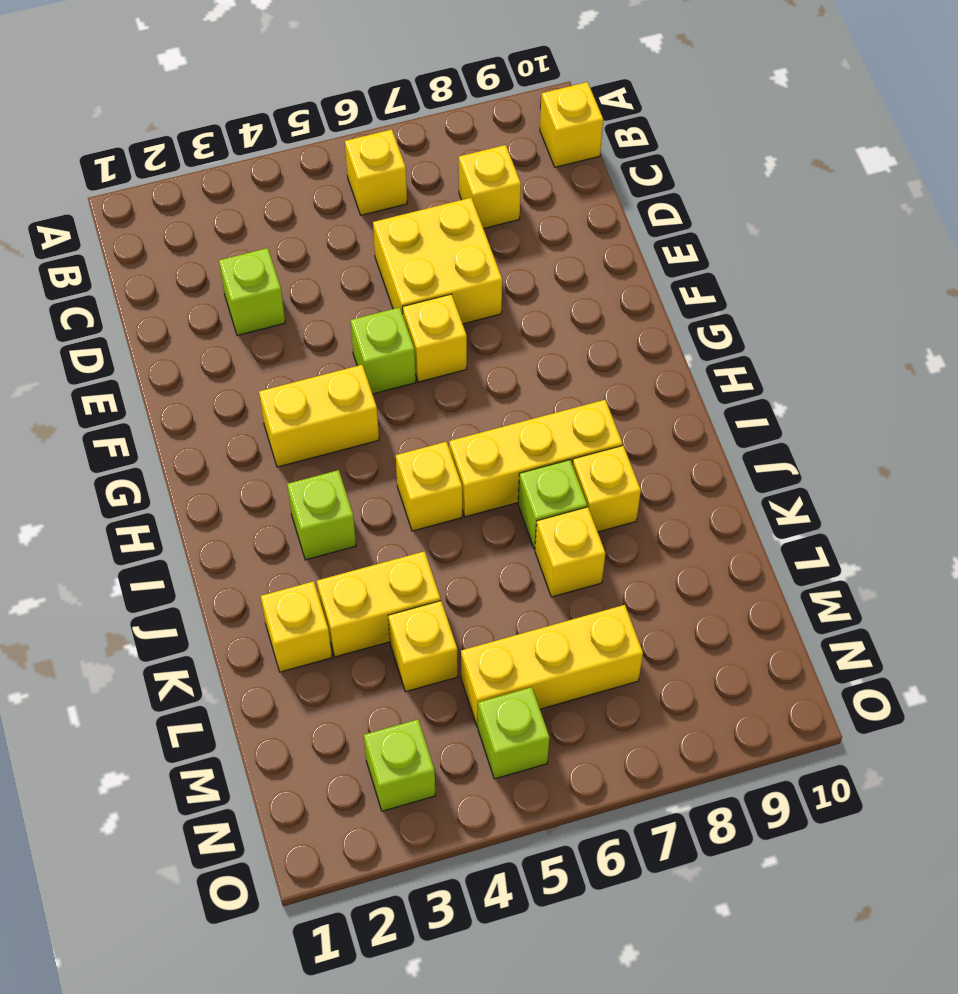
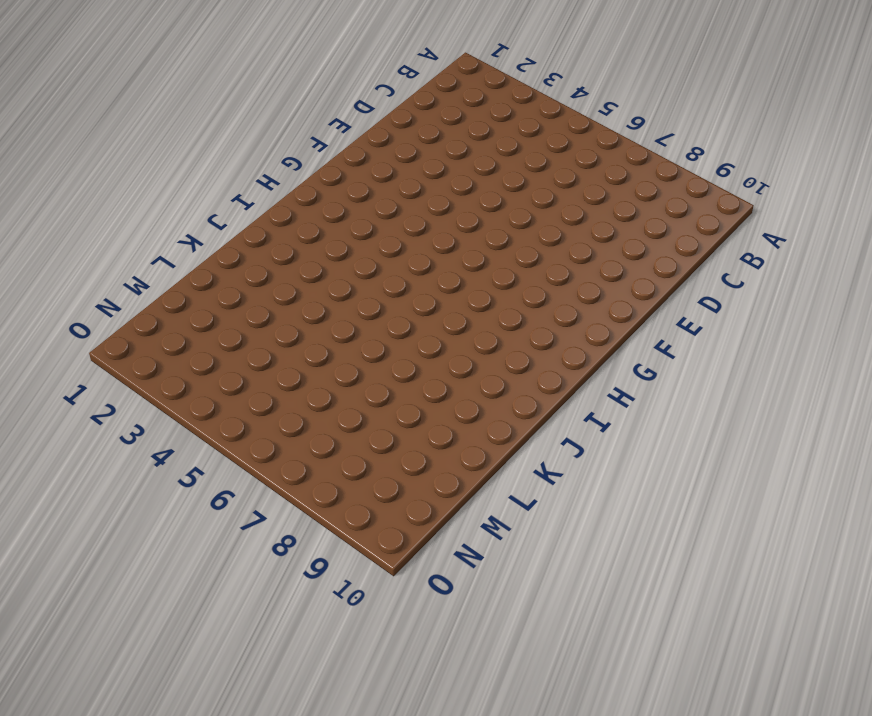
none -> yellow brick B6 level 1
none -> yellow brick B10 level 1
none -> yellow brick C8 level 1

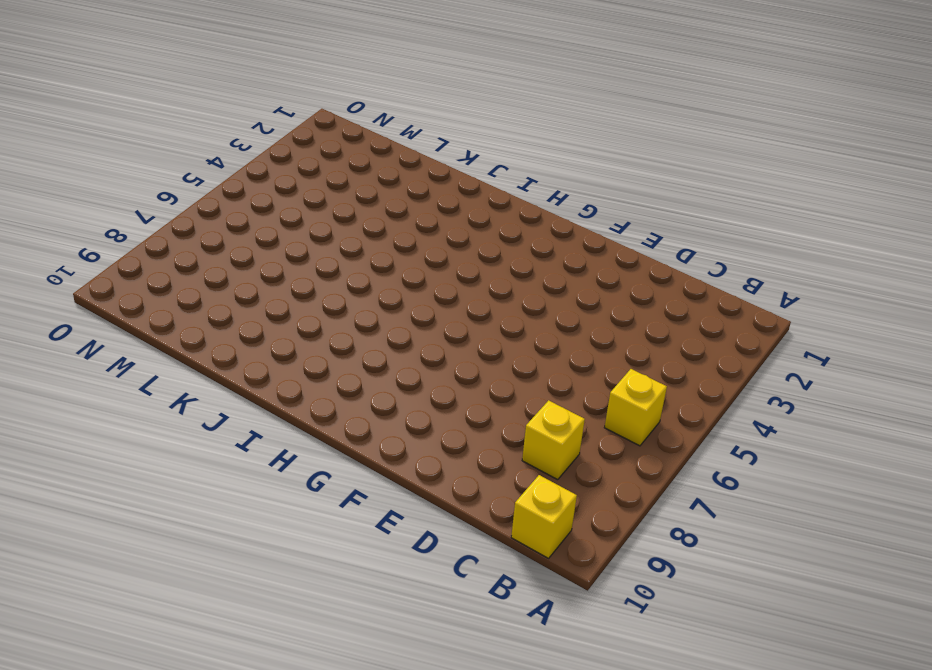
none -> lime brick D3 level 1
none -> yellow brick D6:E7 level 1
none -> lime brick F5 level 1

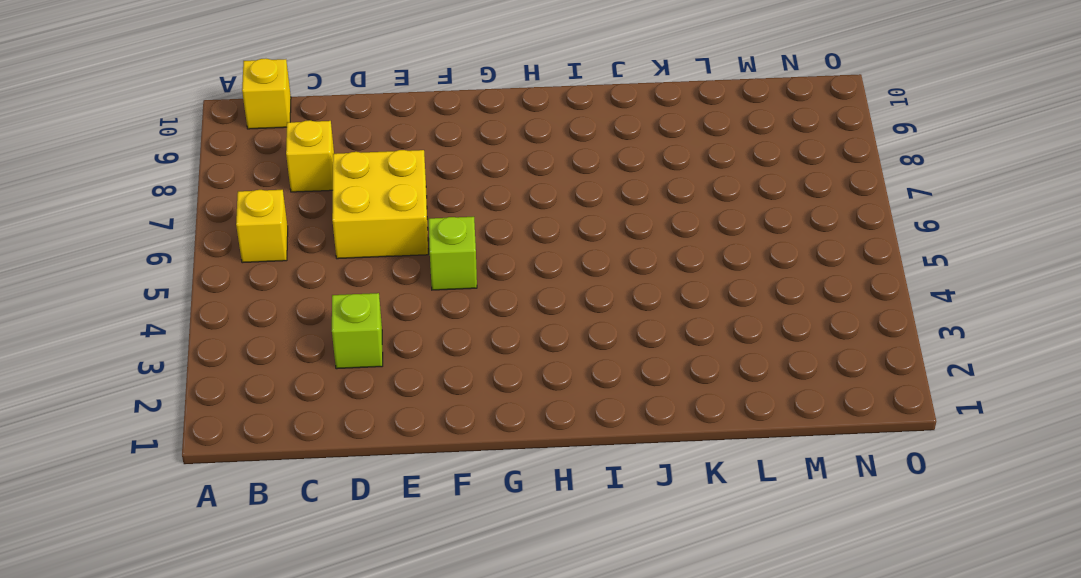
none -> yellow brick F6 level 1
none -> yellow brick G3:G4 level 1
none -> lime brick I3 level 1

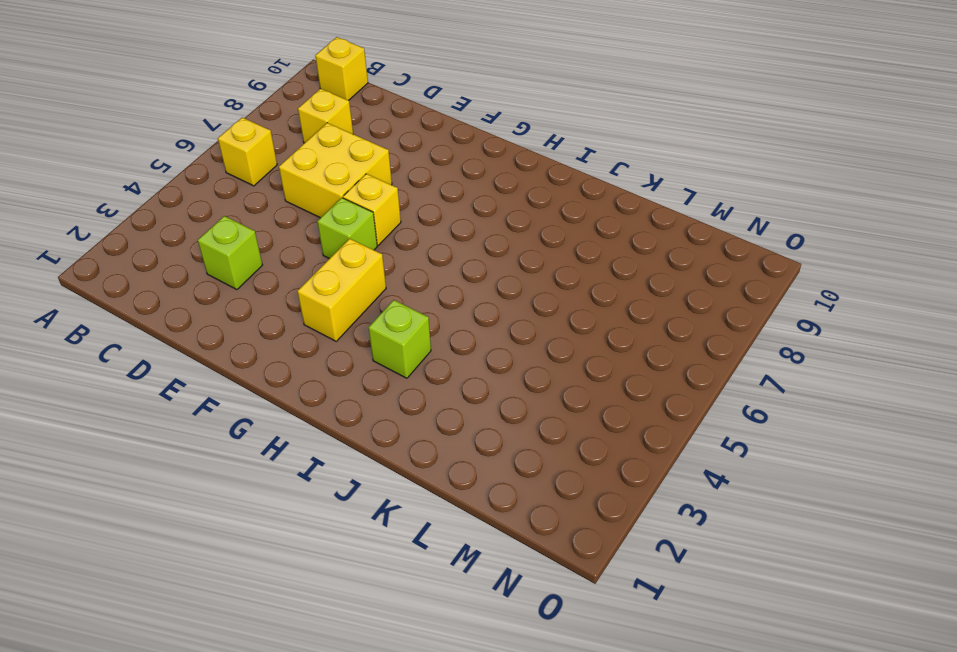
none -> yellow brick I5 level 1
none -> yellow brick I6:I8 level 1
none -> lime brick J7 level 1

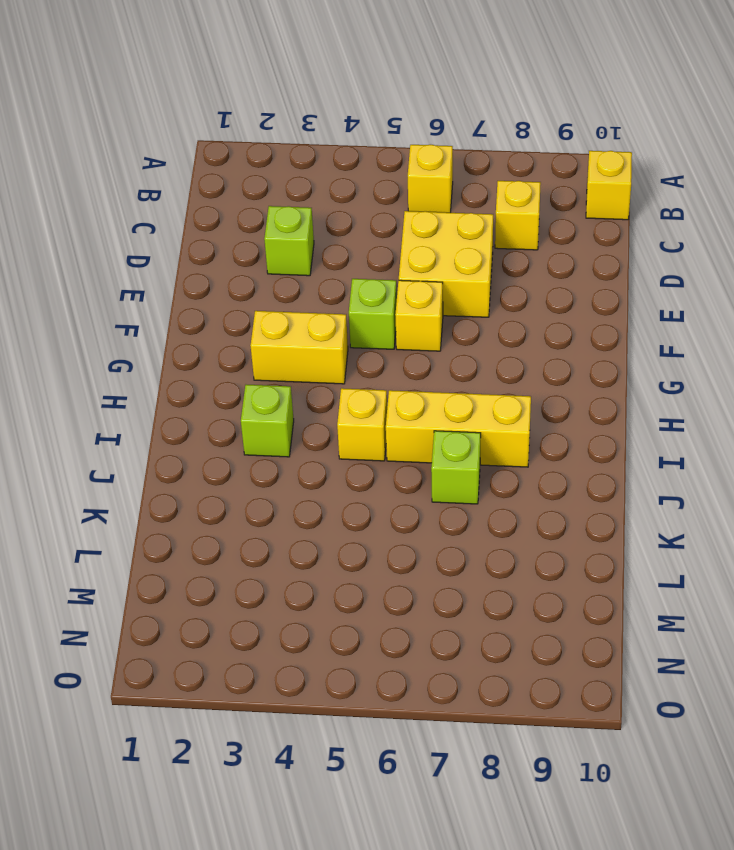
none -> yellow brick J8 level 1
none -> yellow brick K2 level 1
none -> yellow brick K3:K4 level 1

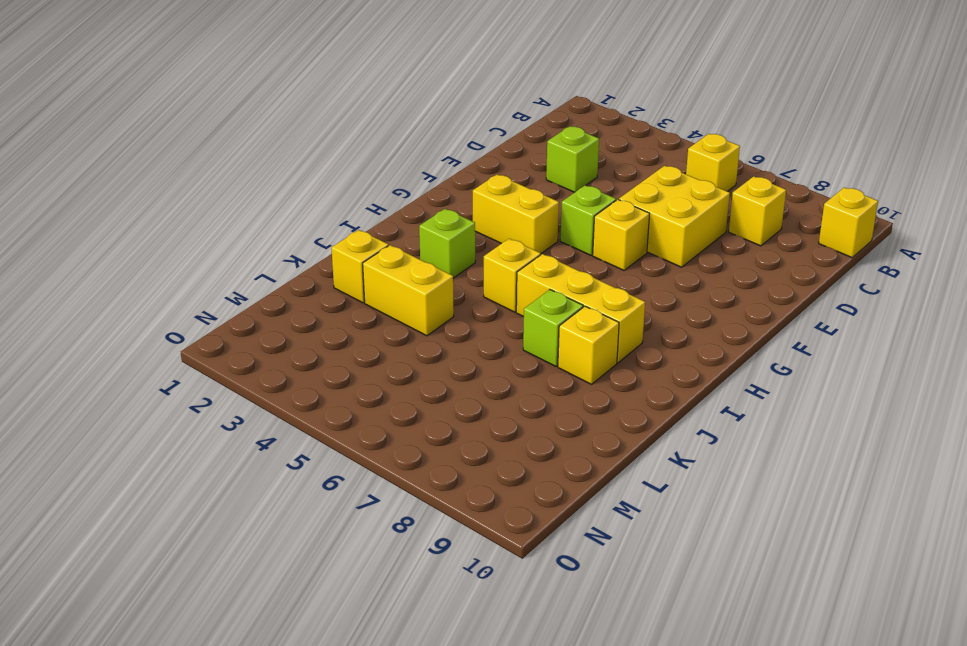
none -> yellow brick K7 level 1
none -> yellow brick L4 level 1
none -> yellow brick M5:M7 level 1

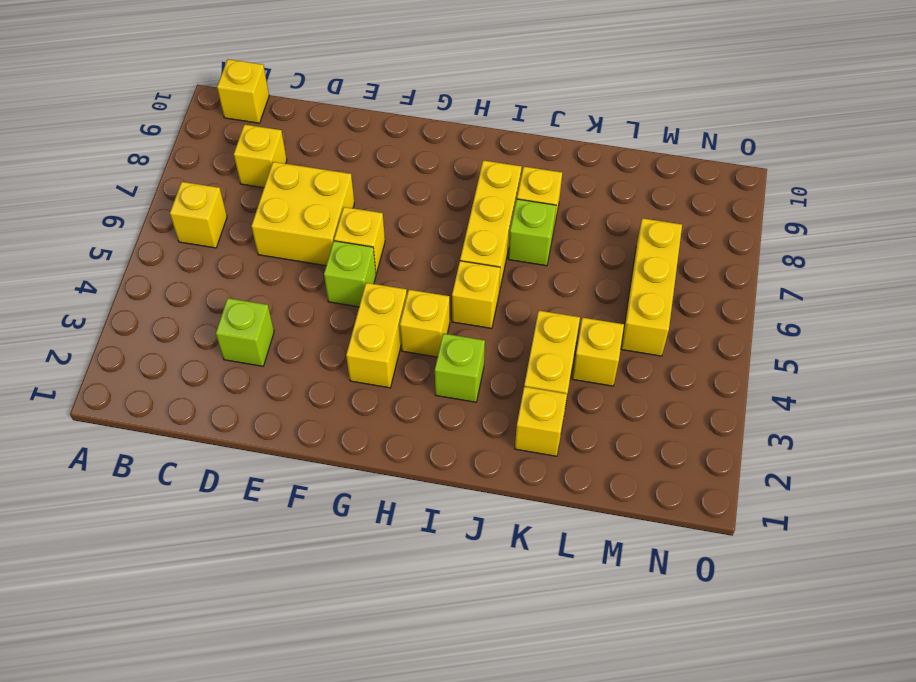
yellow brick H4 level 1 -> yellow brick K7 level 1
none -> lime brick N3 level 1
none -> lime brick N5 level 1

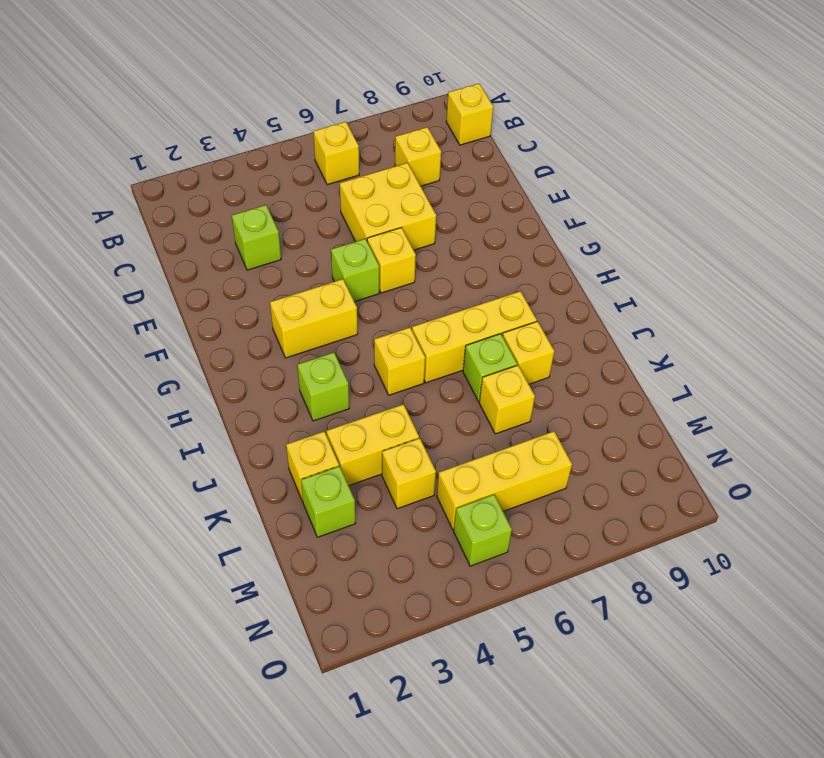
lime brick L2 level 1 -> lime brick N3 level 1

